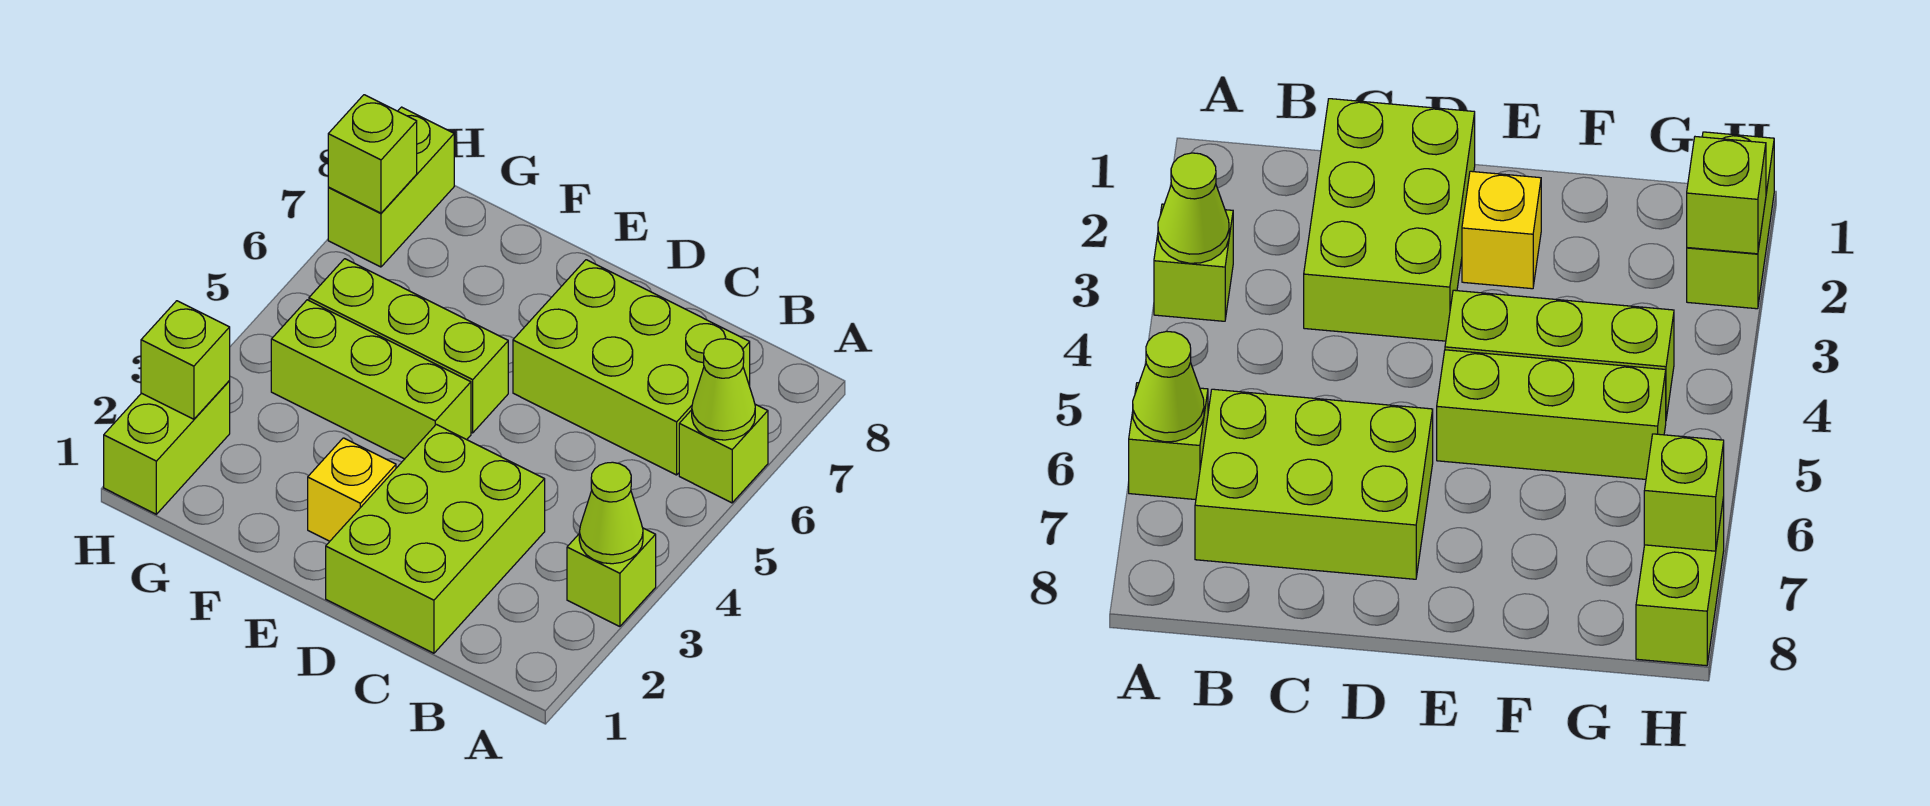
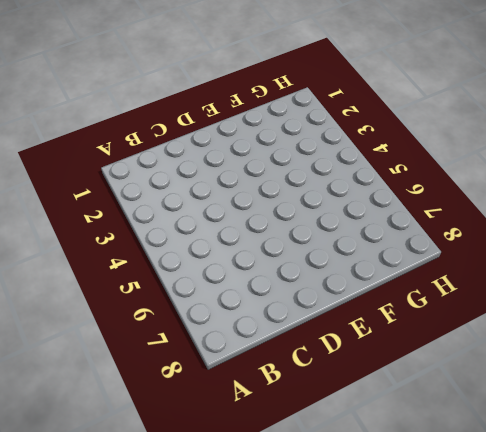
none -> lime brick A3 level 1
none -> lime brick A6 level 1
none -> lime brick B6:D7 level 1

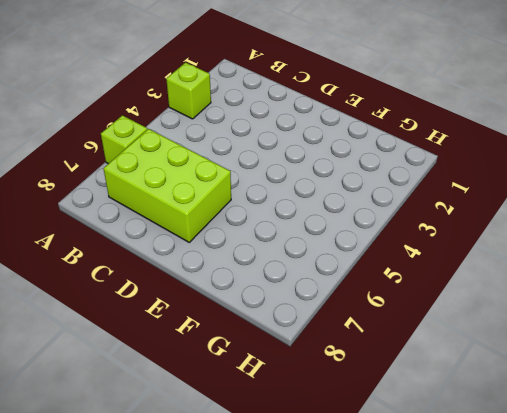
none -> lime brick C1:D3 level 1
none -> yellow brick E2 level 1
none -> lime brick E4:G4 level 1

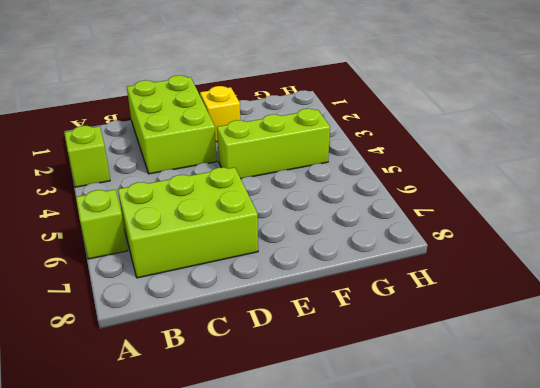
none -> lime brick E5:G5 level 1
none -> lime brick H1:H2 level 1
none -> lime brick H7:H8 level 1

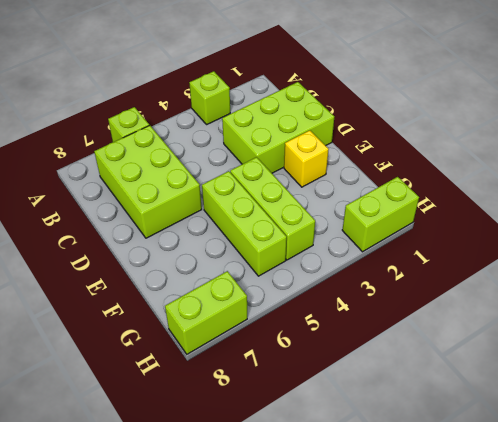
none -> lime cone A3 level 2
none -> lime cone A6 level 2
none -> lime brick H2 level 2

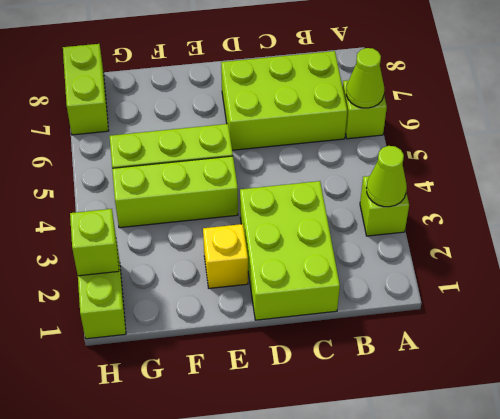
none -> lime brick H7 level 2

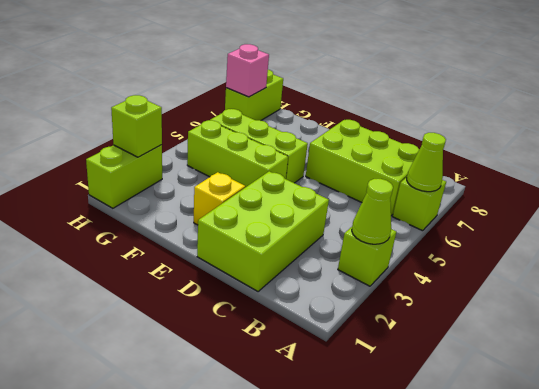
pink brick H7 level 2 -> lime brick H7 level 2

